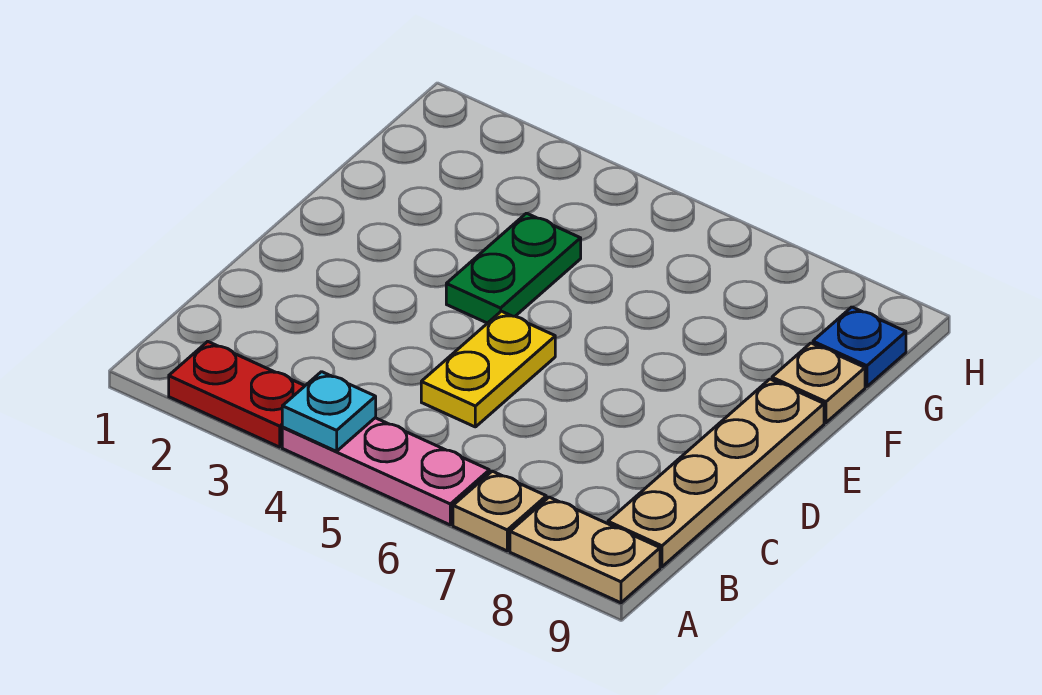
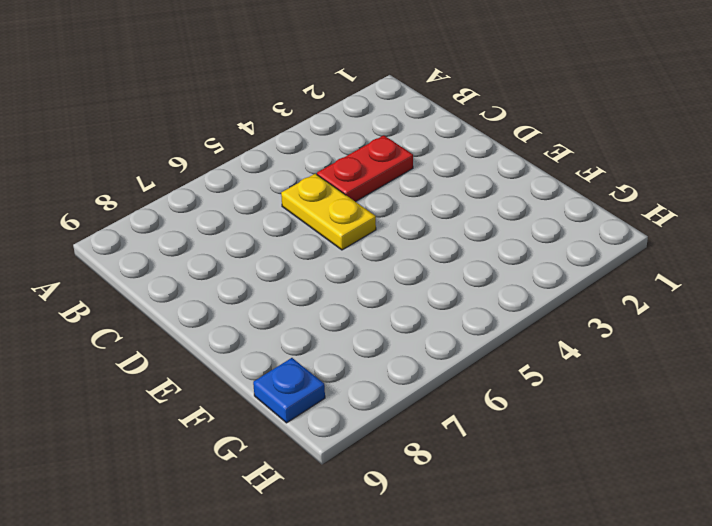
red plate C3:C4 level 1 -> red plate A2:A3 level 1
none -> pink plate A4:A6 level 1
none -> tan plate A7 level 1

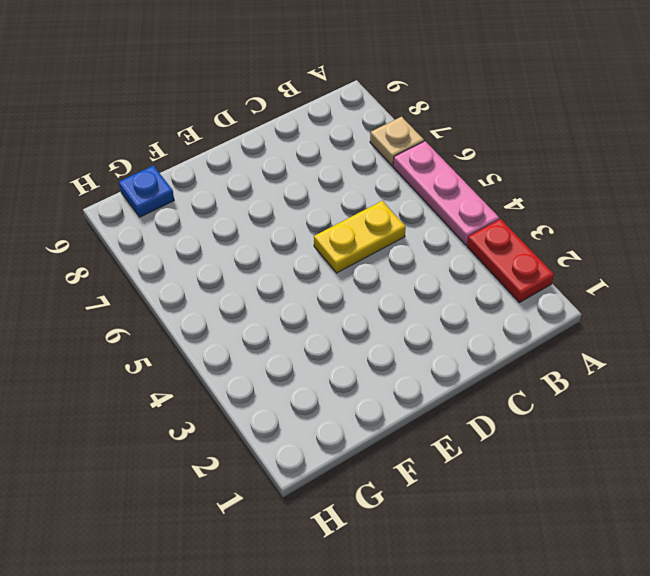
none -> tan plate A8:A9 level 1
none -> tan plate B9:E9 level 1

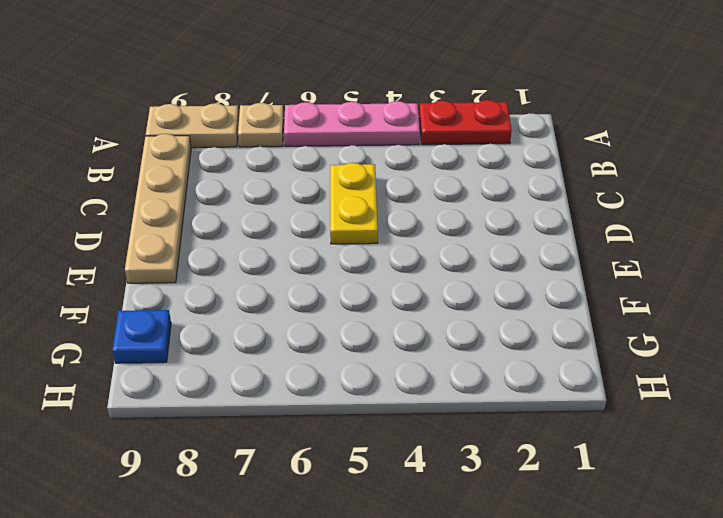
none -> green plate E4:F4 level 1
none -> tan plate F9 level 1

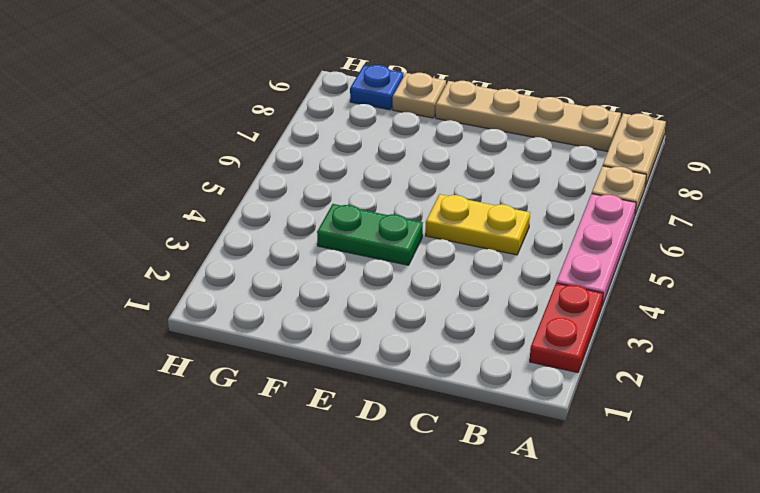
none -> cyan plate A4 level 2

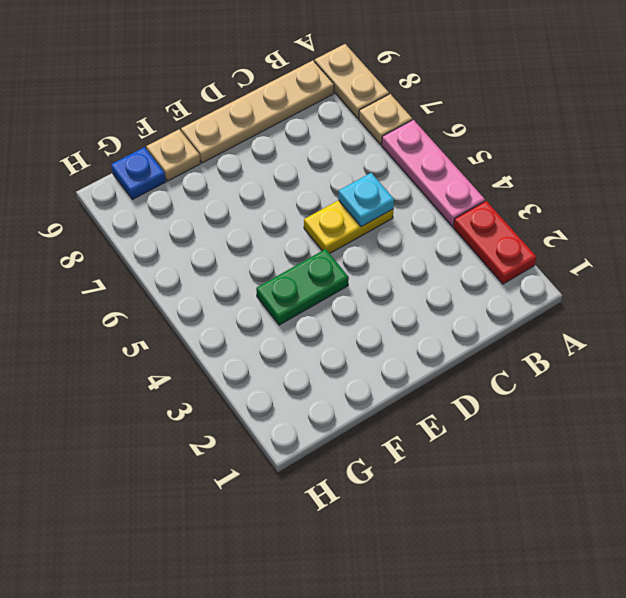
cyan plate C5 level 2 -> cyan plate A4 level 2

